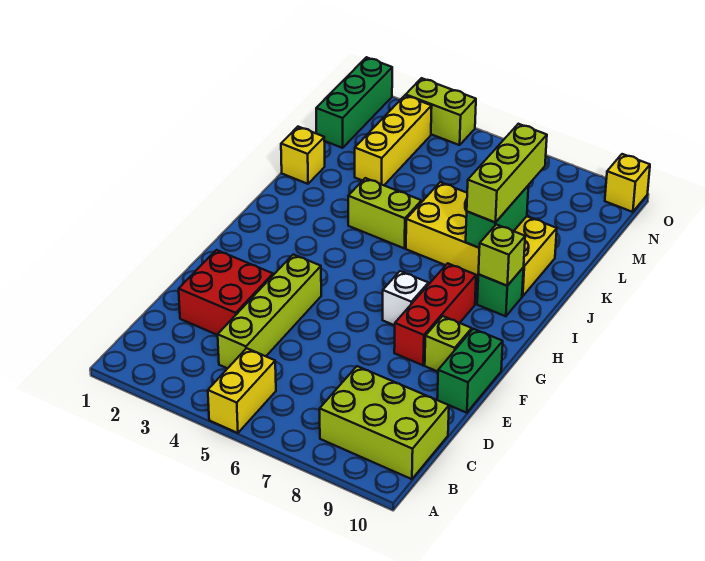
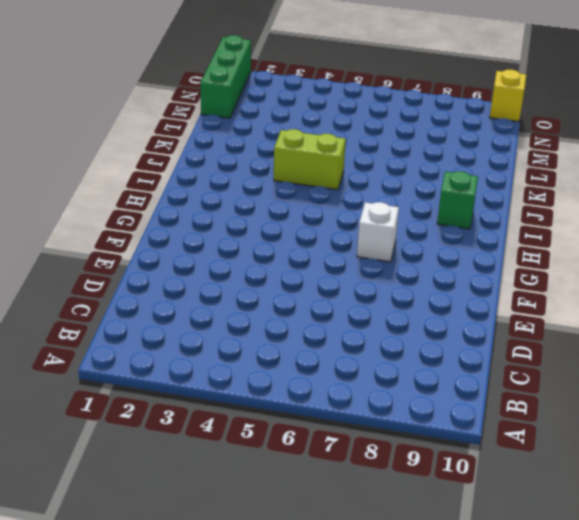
none -> yellow brick A5:B5 level 1
none -> lime brick B8:C10 level 1
none -> lime brick C4:F4 level 1

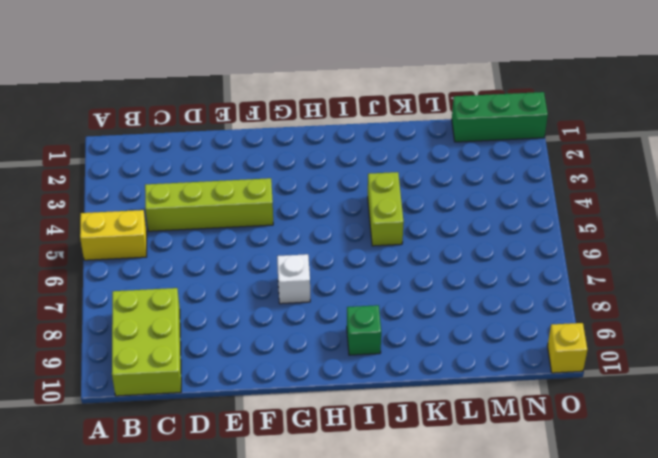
none -> red brick D2:E3 level 1
none -> green brick E10:F10 level 1
none -> red brick F8:H8 level 1

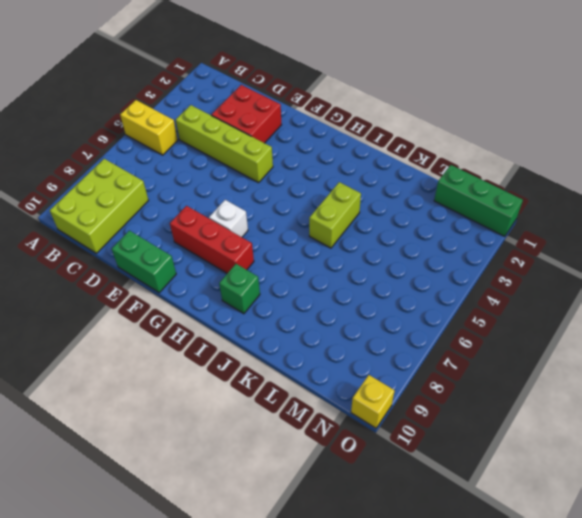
none -> lime brick F9 level 1
none -> yellow brick J6:K9 level 1
none -> yellow brick K1 level 1

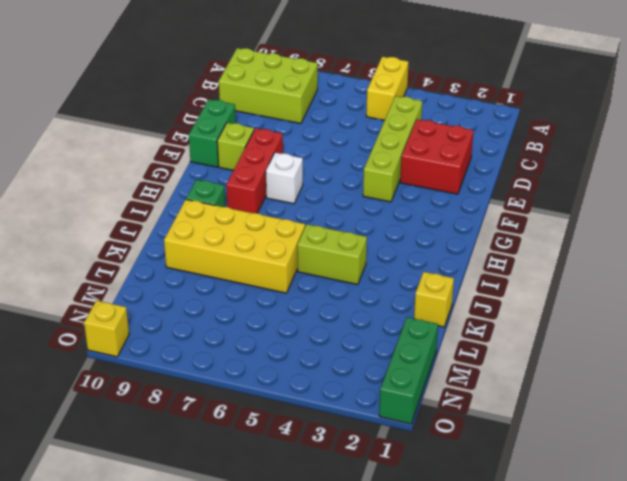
none -> yellow brick L3:N3 level 1
none -> lime brick O3:O4 level 1
none -> lime brick I9 level 2

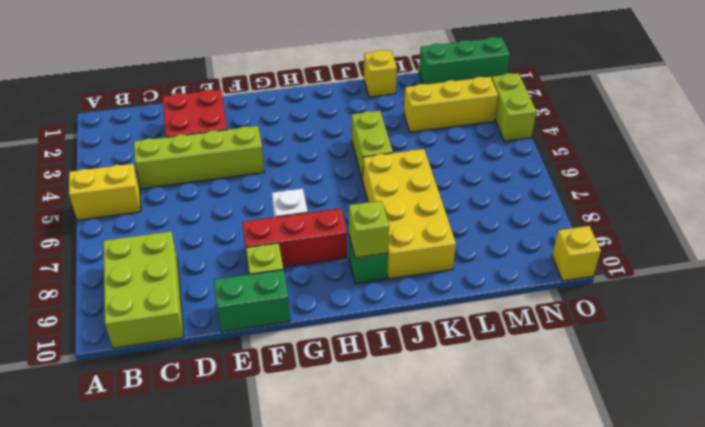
none -> green brick J8:K8 level 2
none -> lime brick J8:L8 level 3

